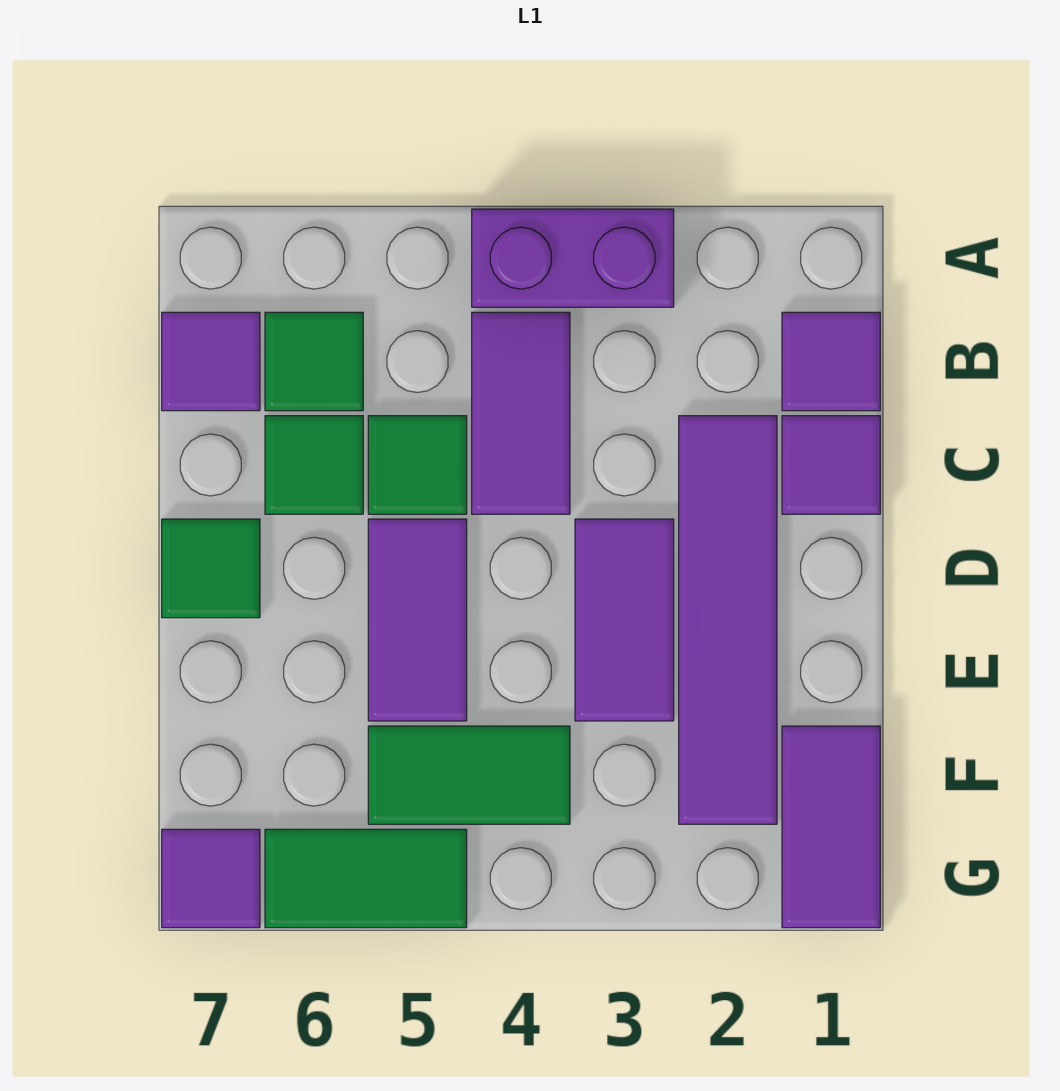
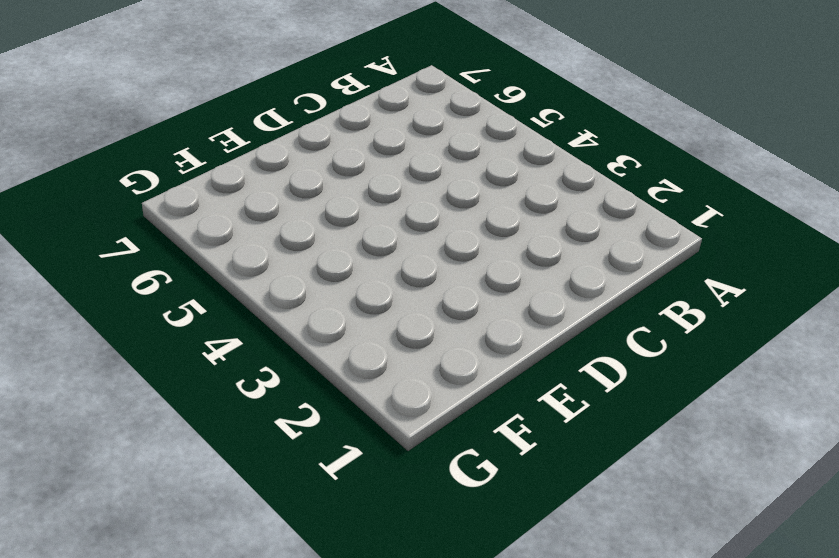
none -> purple brick A3:A4 level 1
none -> purple tile B1 level 1
none -> purple tile B4:C4 level 1

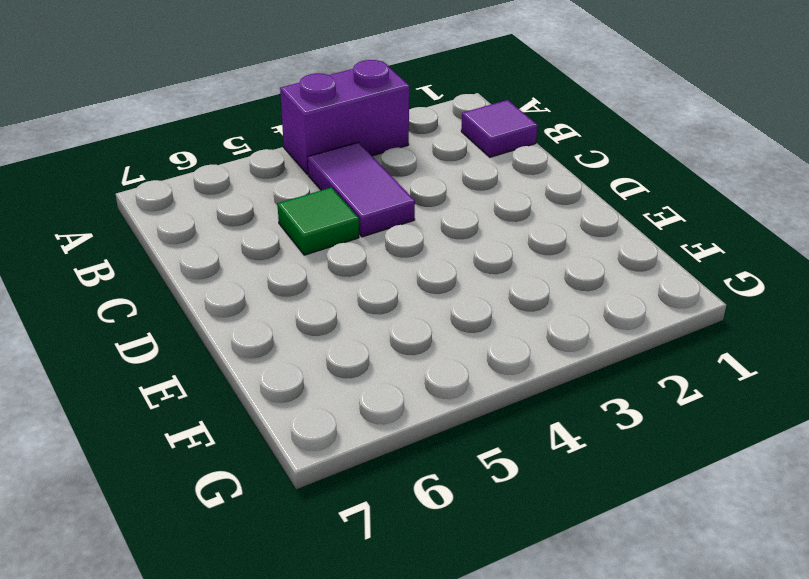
none -> green tile B6 level 1
none -> purple tile B7 level 1
none -> purple tile C1 level 1

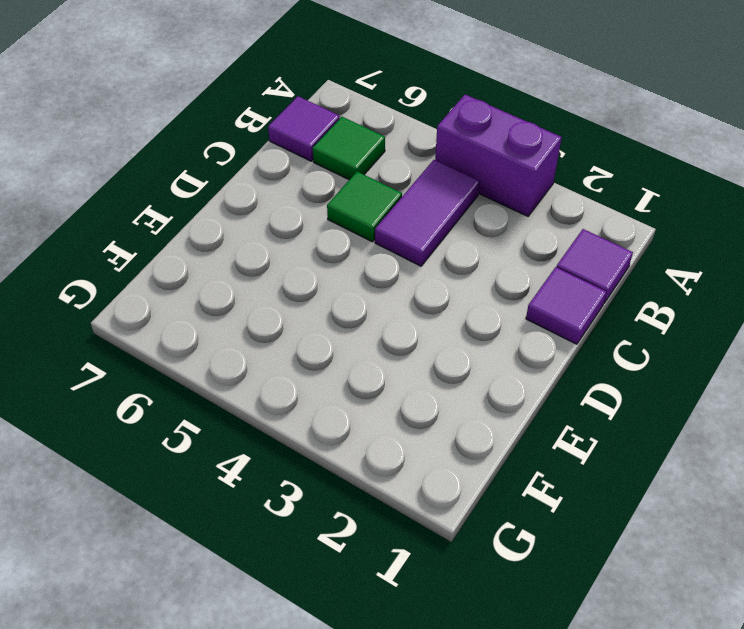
none -> purple tile C2:F2 level 1
none -> green tile C6 level 1
none -> purple tile D3:E3 level 1

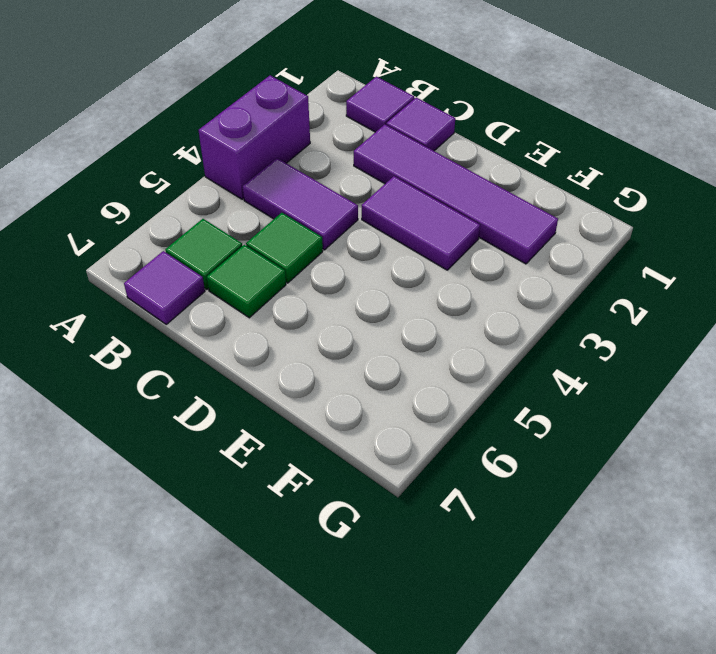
none -> purple tile D5:E5 level 1
none -> green tile D7 level 1
none -> purple tile F1:G1 level 1

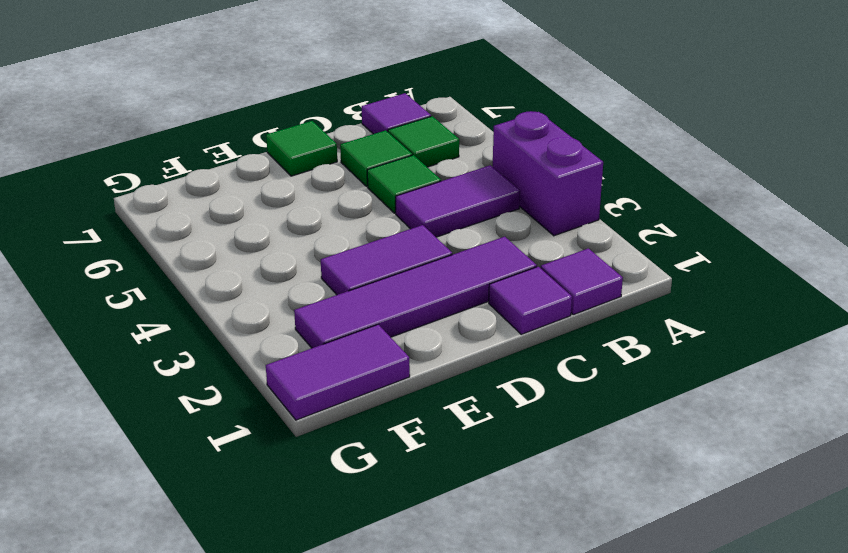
none -> purple tile D5:E5 level 1
none -> green tile F4:F5 level 1
none -> green tile G5:G6 level 1

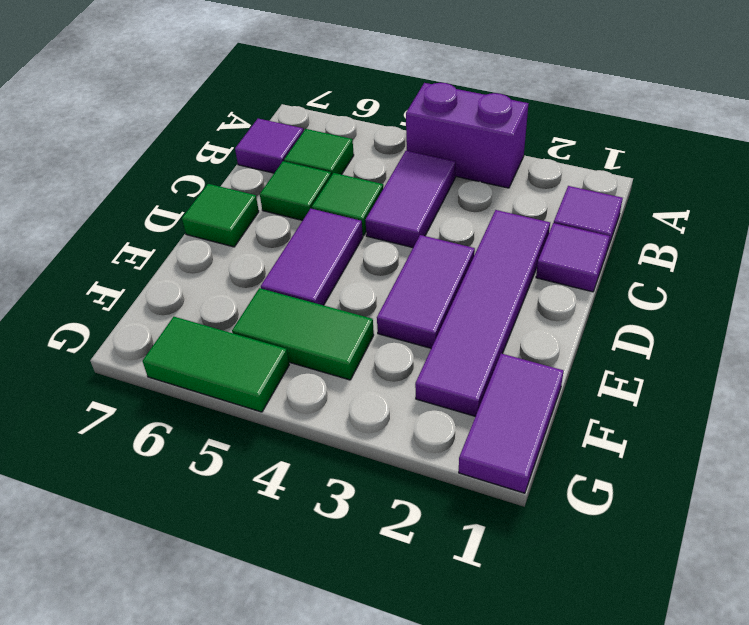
none -> purple tile G7 level 1

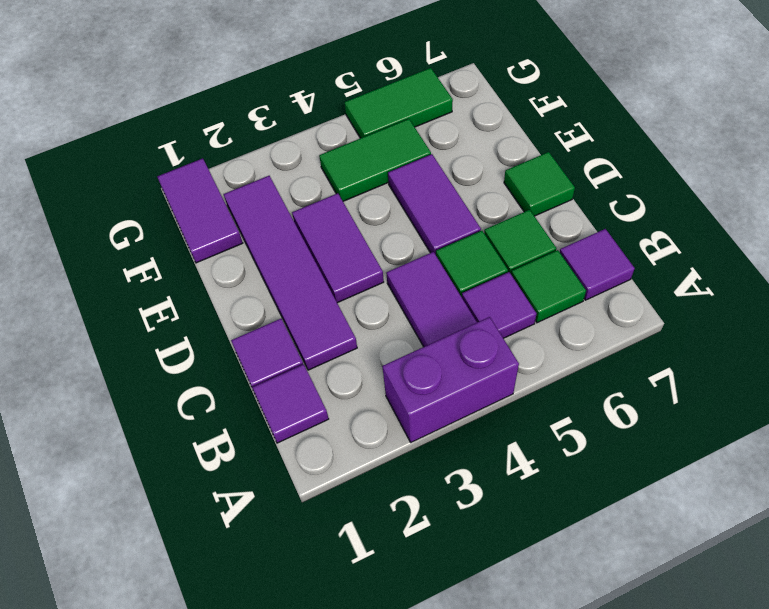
purple tile B5 level 1 -> purple tile G7 level 1

